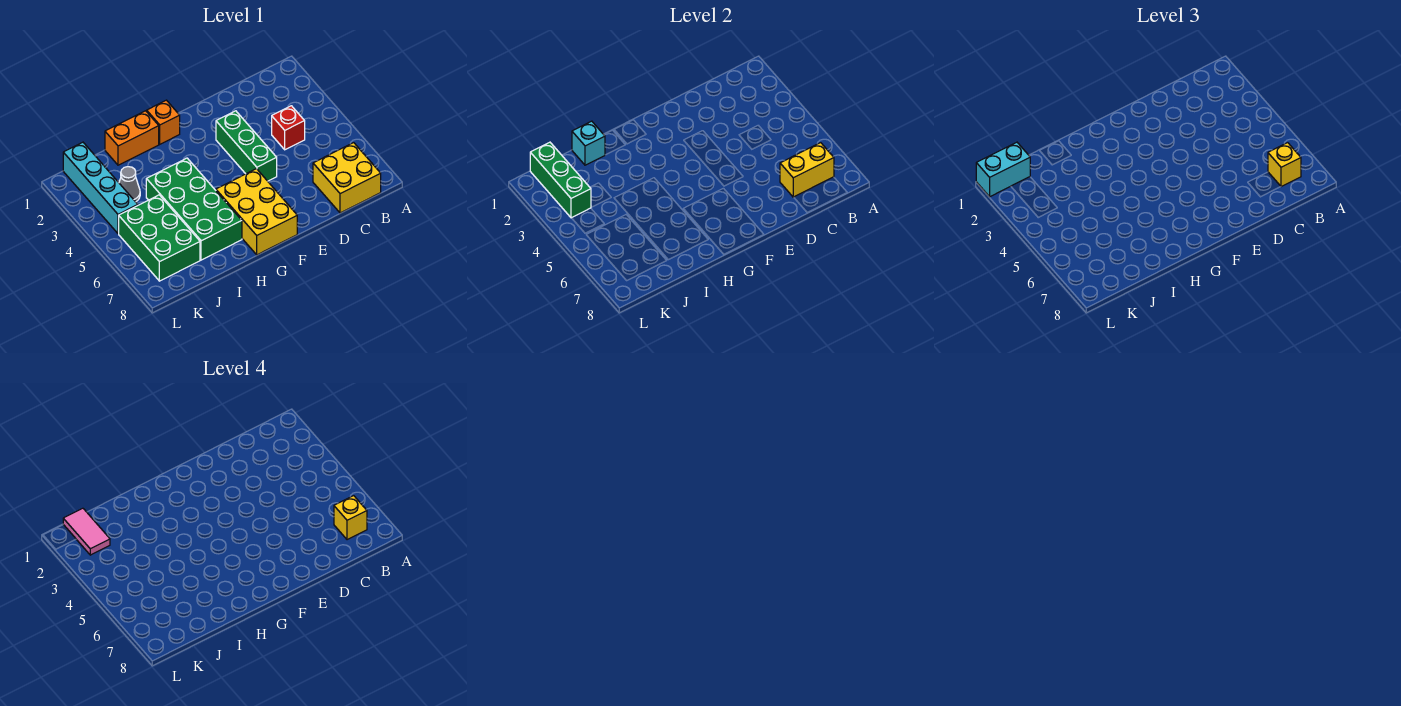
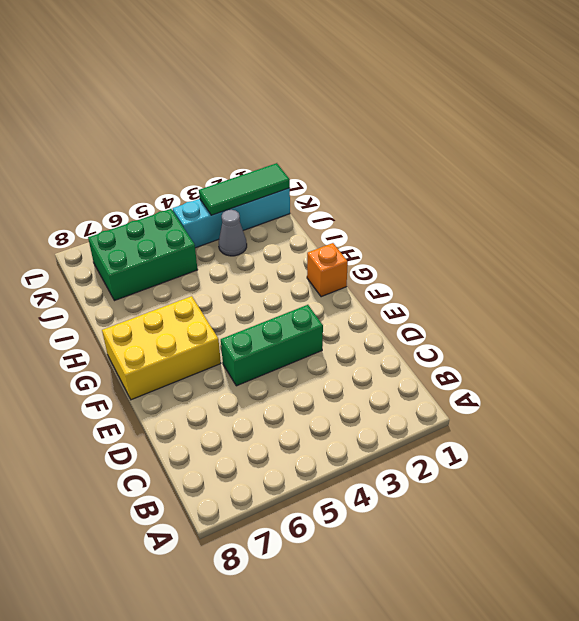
green tile K1:K3 level 2 -> green brick K1:K3 level 2
none -> yellow brick B7:C8 level 1
none -> red brick C4 level 1
none -> orange brick H1:I1 level 1

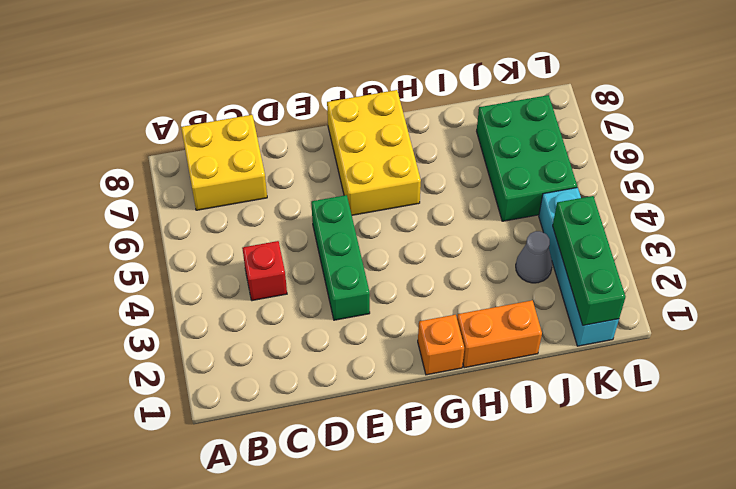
none -> green brick H4:I7 level 1
none -> yellow brick B7:C7 level 2
none -> cyan brick I1 level 2

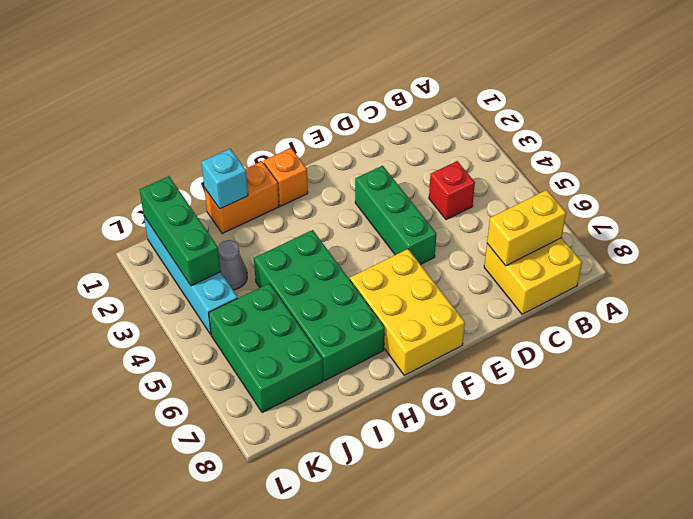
none -> yellow brick B7 level 3
none -> cyan brick K1:L1 level 3
none -> yellow brick B7 level 4

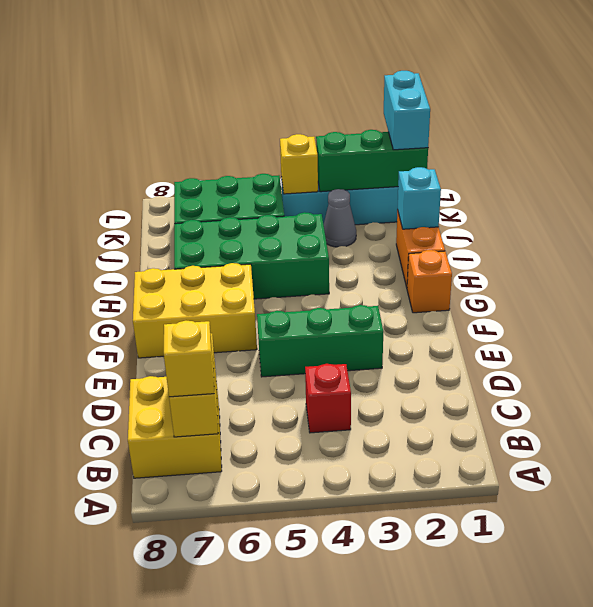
yellow brick K4 level 2 -> yellow brick B7 level 4
none -> pink tile K1:K2 level 4

